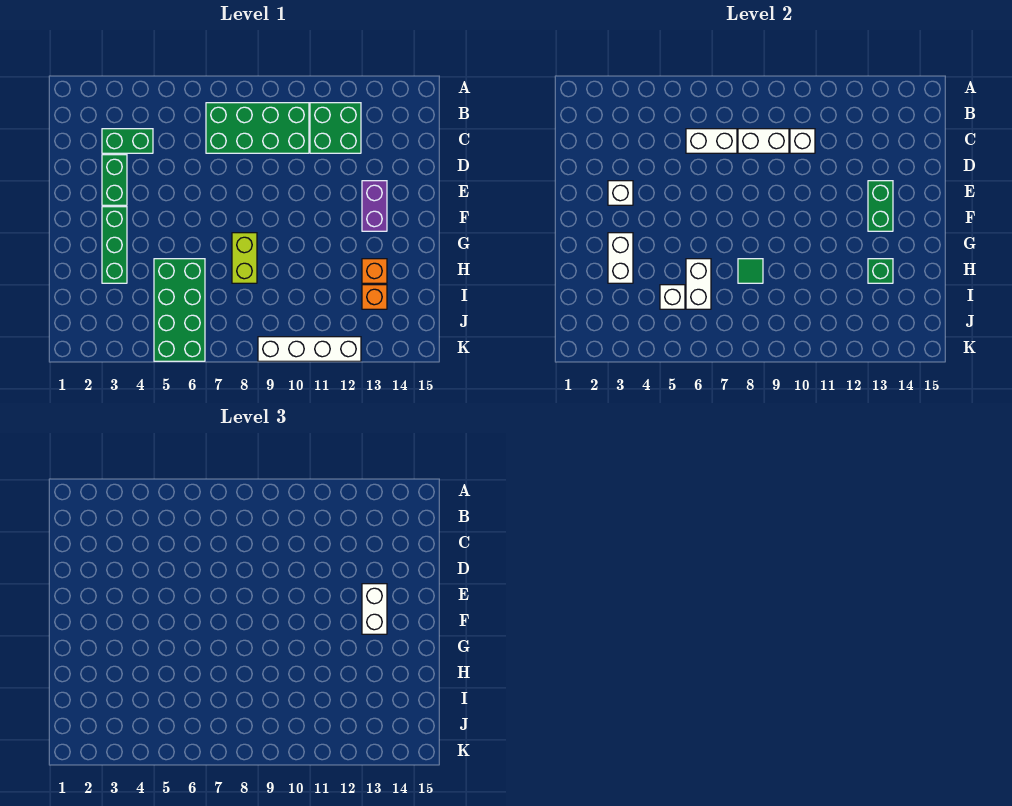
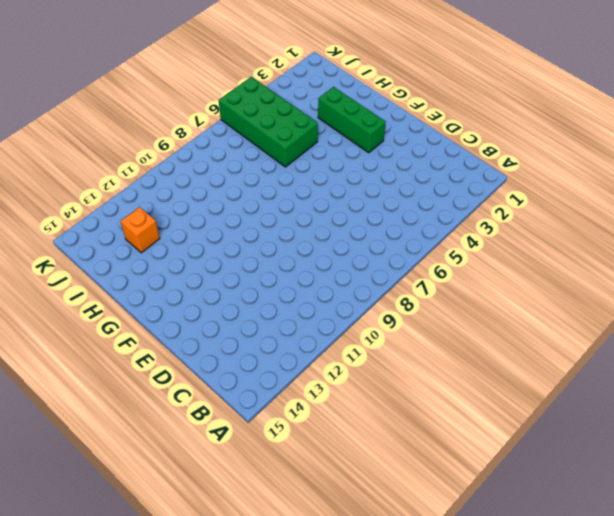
none -> green brick B7:C10 level 1
none -> green brick B11:C12 level 1
none -> green brick C3:C4 level 1

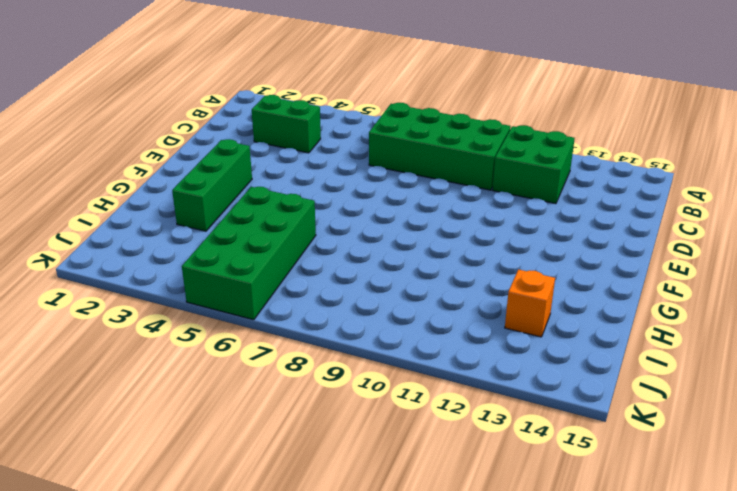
none -> green brick D3:E3 level 1
none -> purple brick E13:F13 level 1
none -> lime brick G8:H8 level 1

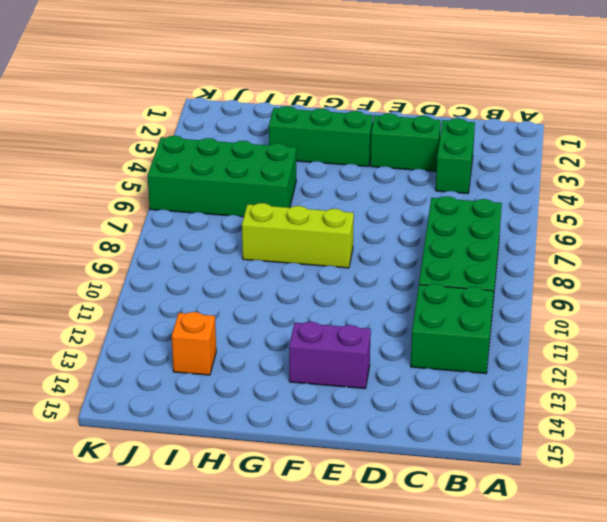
lime brick F8:H8 level 1 -> lime brick G8:H8 level 1
none -> orange brick H13 level 1
none -> white brick K9:K12 level 1
none -> white brick C6:C7 level 2

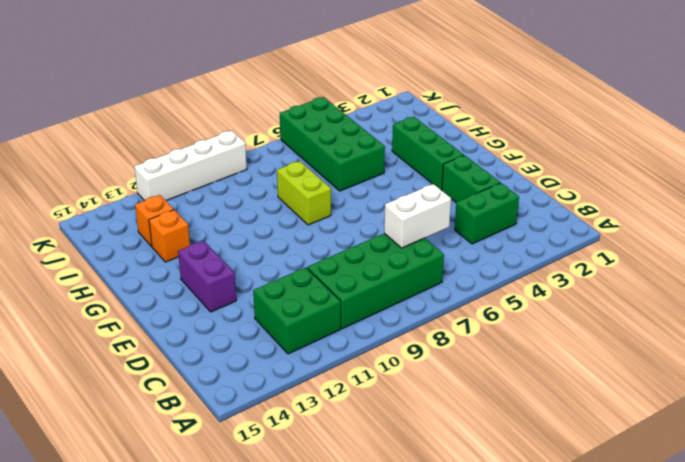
none -> white brick C8:C9 level 2
none -> white brick C10 level 2
none -> white brick E3 level 2

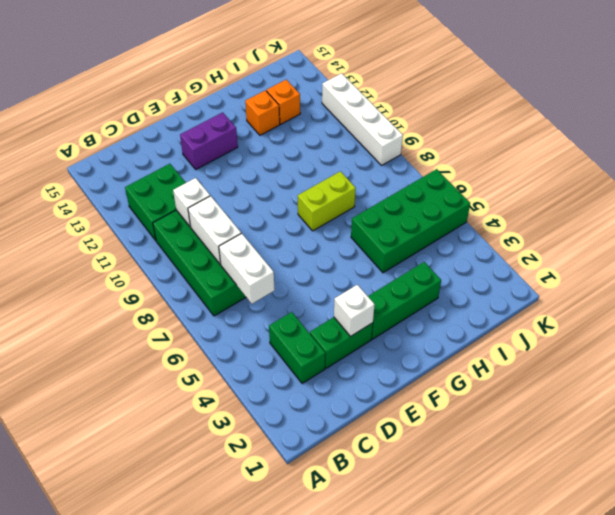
none -> green brick E13:F13 level 2
none -> white brick G3:H3 level 2
none -> white brick H6:I6 level 2

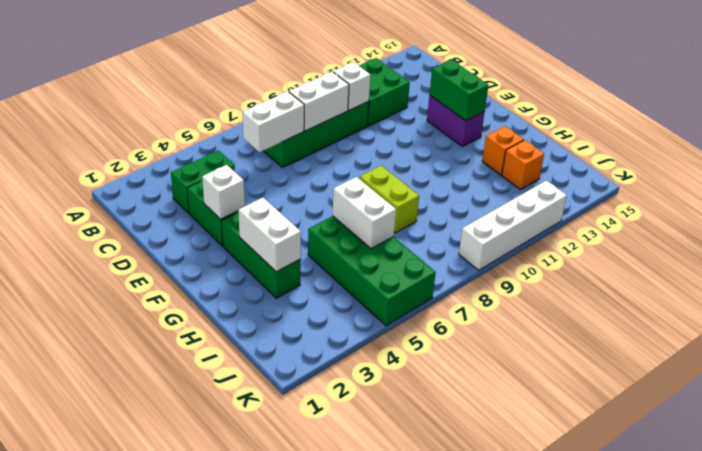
none -> green tile H8 level 2
none -> green brick H13 level 2
none -> white brick I5 level 2

